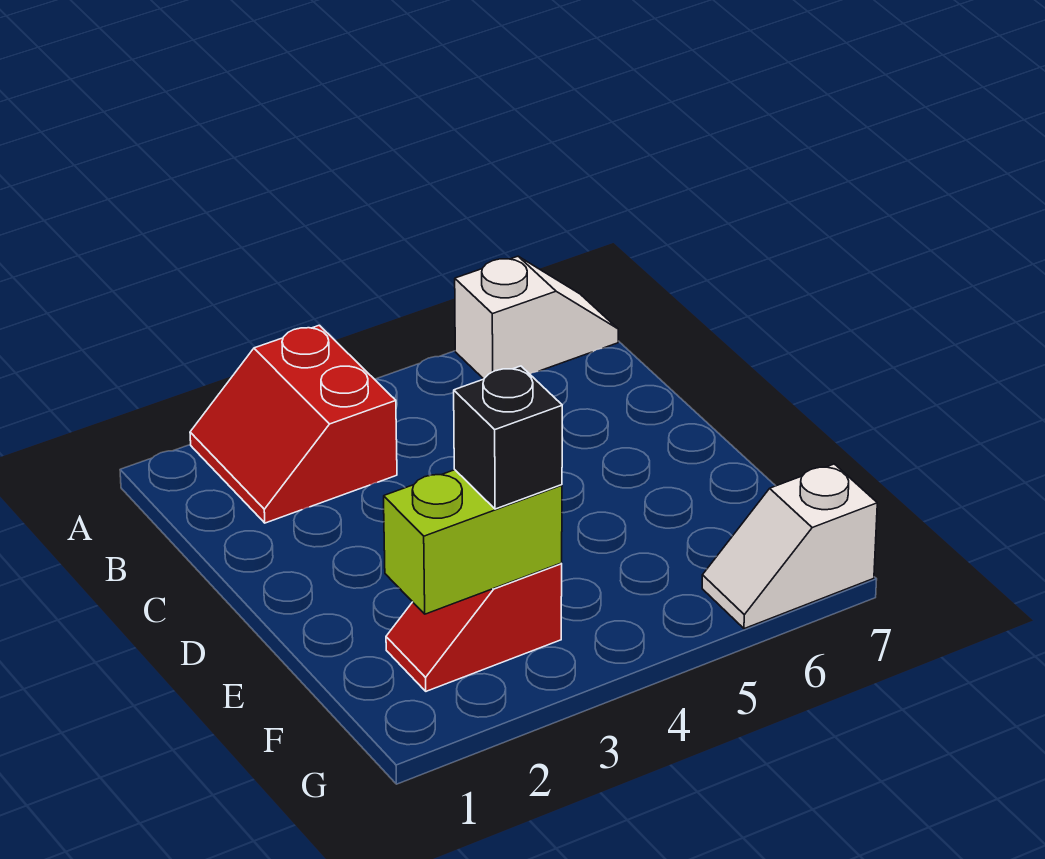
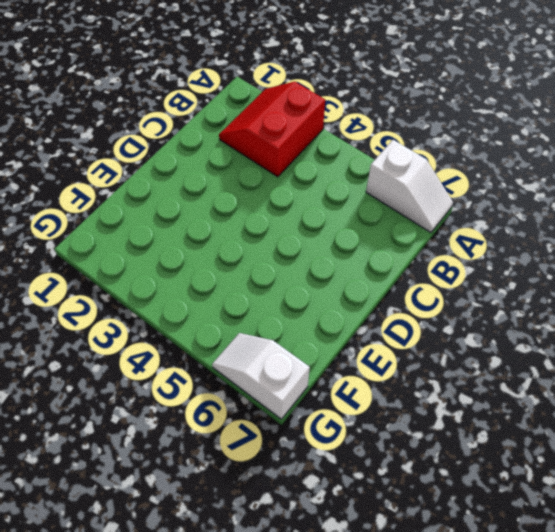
none -> red slope F2:F3 level 1 top 3
none -> lime brick F2:F3 level 2

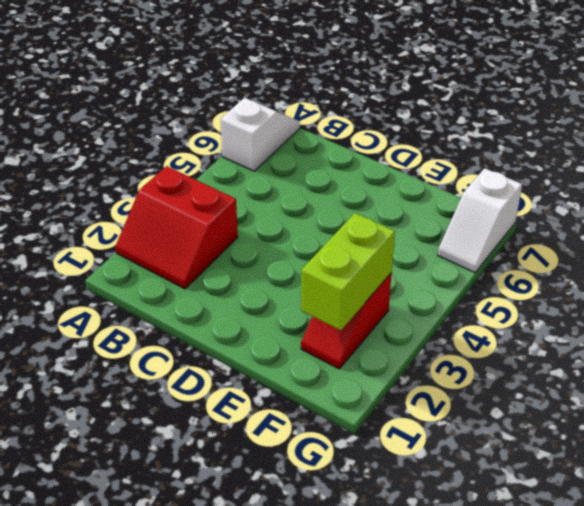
none -> black brick F3 level 3

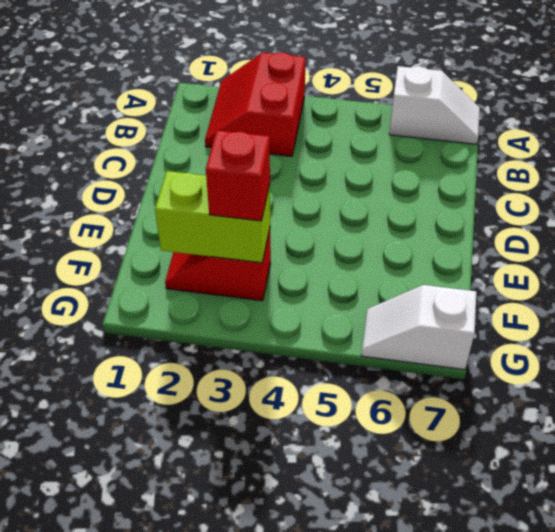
red brick F3 level 3 -> black brick F3 level 3

